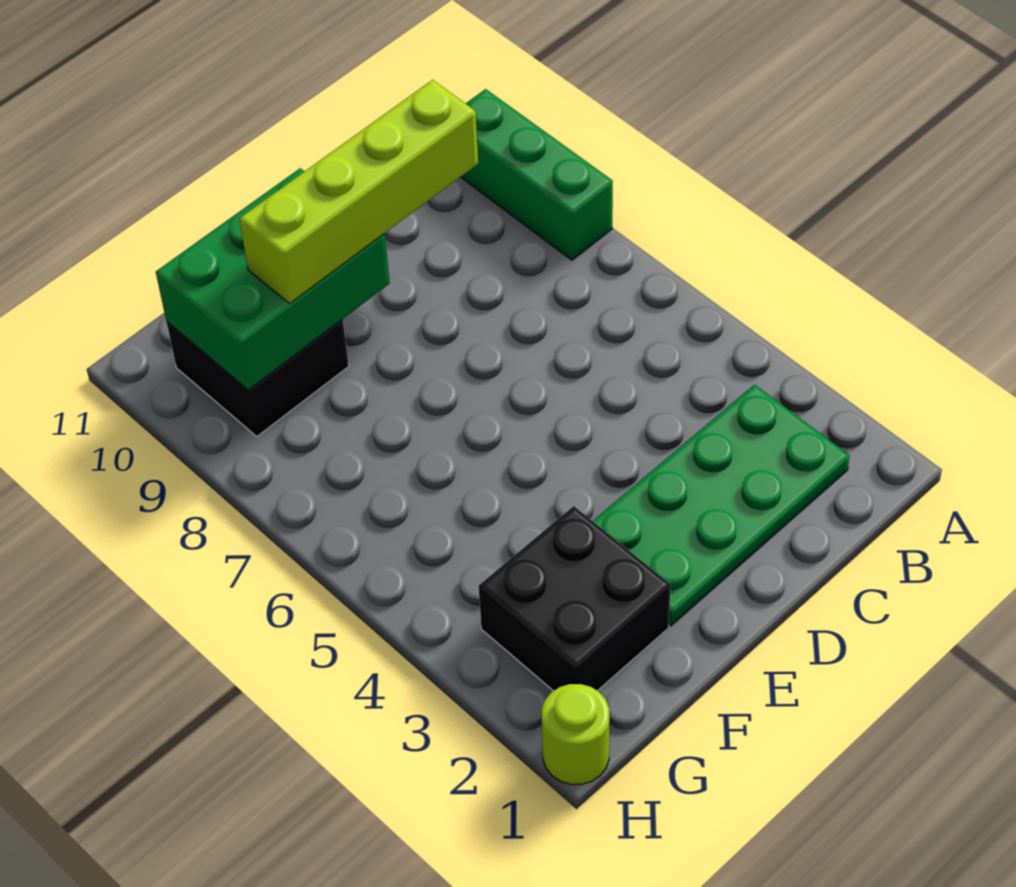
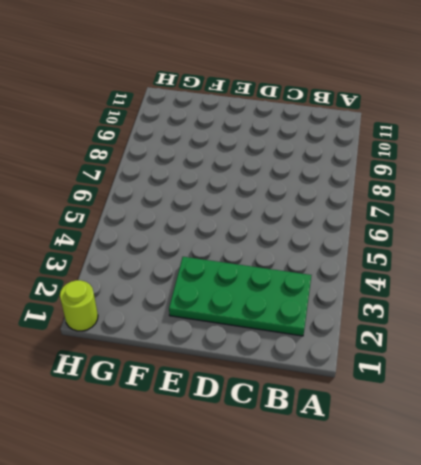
none -> green brick A8:A10 level 1
none -> black brick F2:G3 level 1

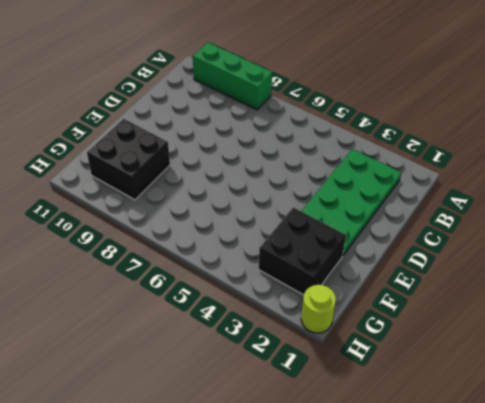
none -> green brick E9:G10 level 2
none -> lime brick C9:F9 level 3

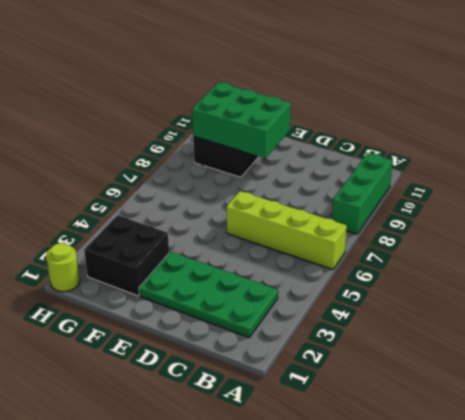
lime brick A6:D6 level 1 -> lime brick C9:F9 level 3

